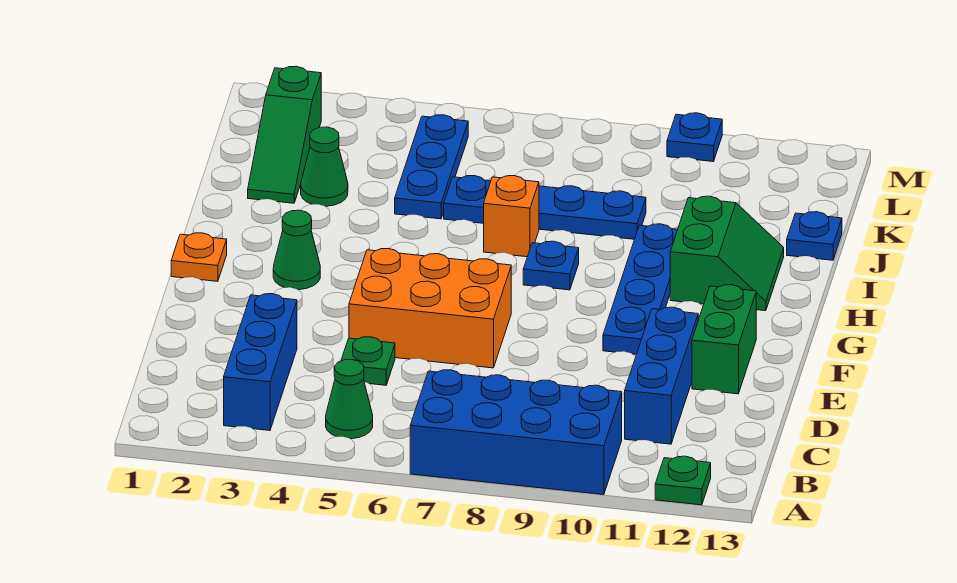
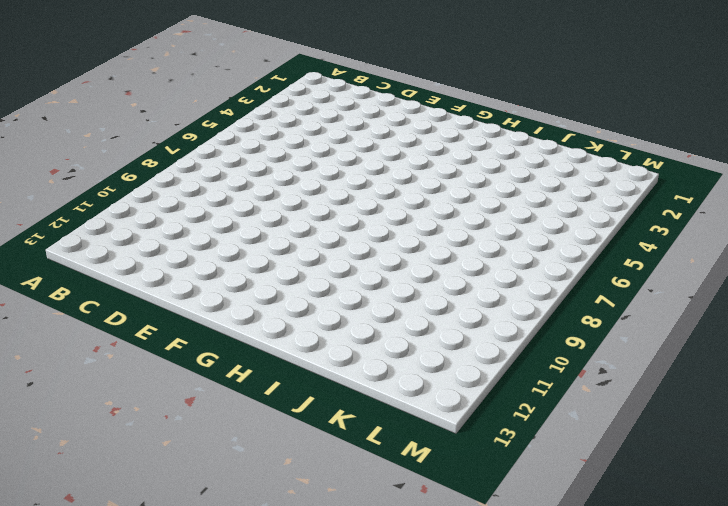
none -> blue brick A7:B10 level 1
none -> green plate A12 level 1
none -> blue brick B3:D3 level 1

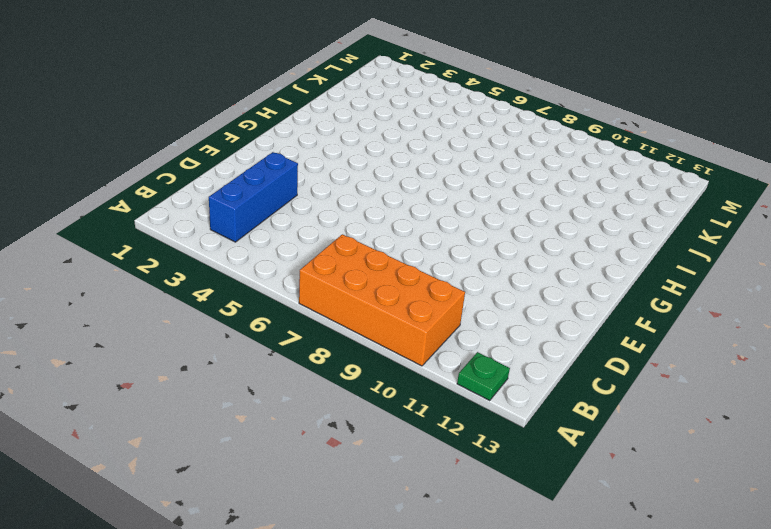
orange brick A7:B10 level 1 -> blue brick A7:B10 level 1
none -> green cone B5 level 1
none -> blue brick C11:E11 level 1
none -> green plate D5 level 1

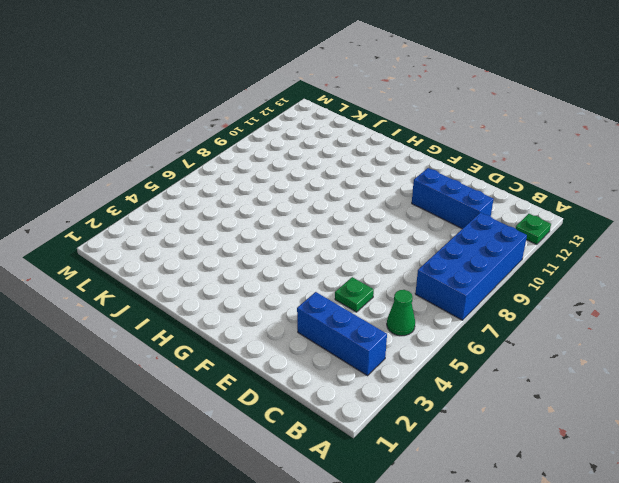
none -> orange brick E5:F7 level 1
none -> green brick E12:F12 level 1
none -> blue plate F10:I10 level 1

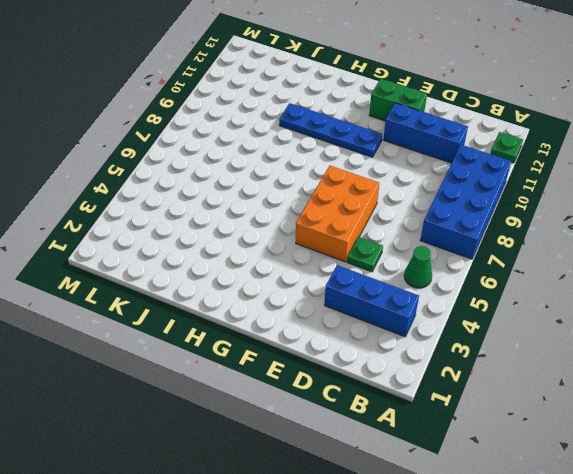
none -> orange plate G1 level 1
none -> green cone G3 level 1
none -> blue plate H8 level 1

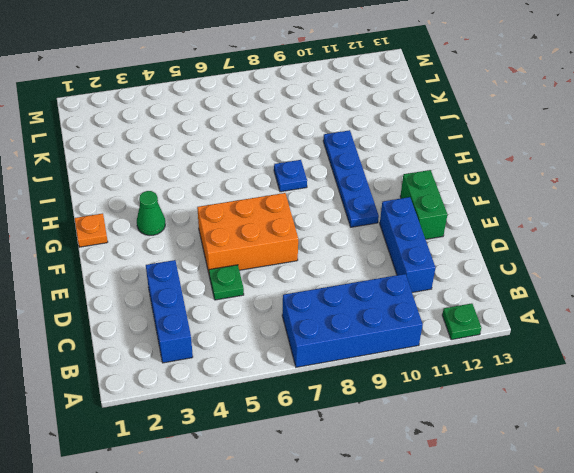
none -> green cone B5 level 1
none -> green slope H11:I12 level 1 top 11
none -> orange brick I7 level 1

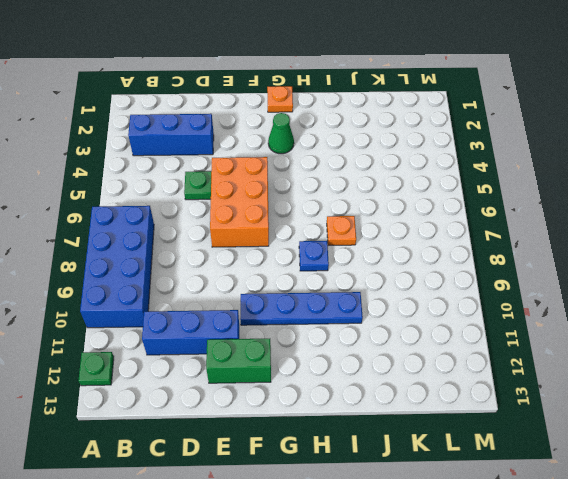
orange plate I7 level 1 -> orange brick I7 level 1
none -> green cone B5 level 1
none -> green slope H11:I12 level 1 top 11
none -> green slope J2:L2 level 1 top L

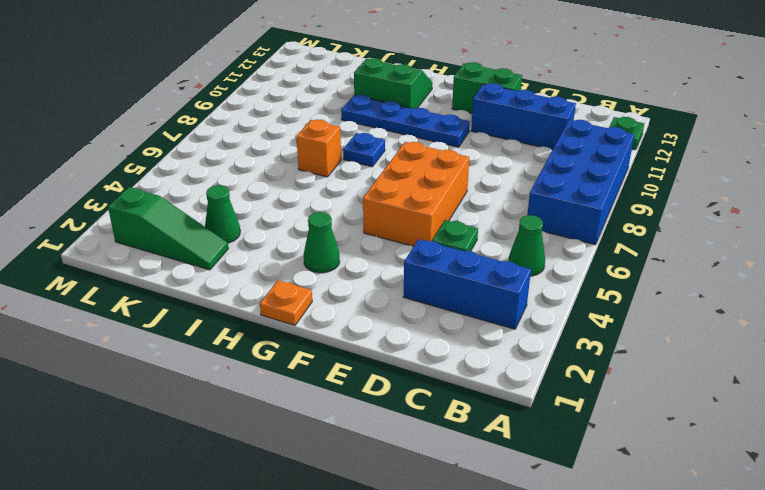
none -> blue plate J5:L5 level 1
none -> blue plate J6:J9 level 1
none -> blue plate J13 level 1

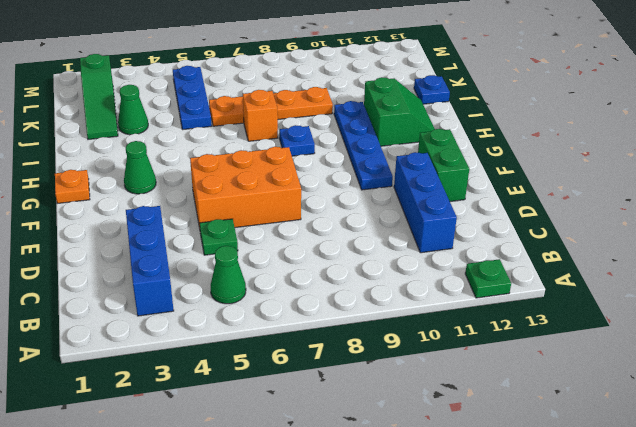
orange plate J6:J9 level 1 -> blue plate J6:J9 level 1
none -> blue brick A7:B10 level 1
none -> blue plate M10 level 1

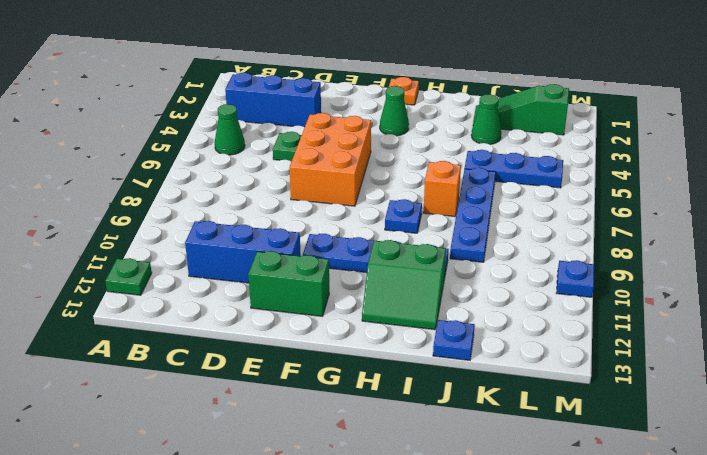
none -> blue brick A7:B10 level 1

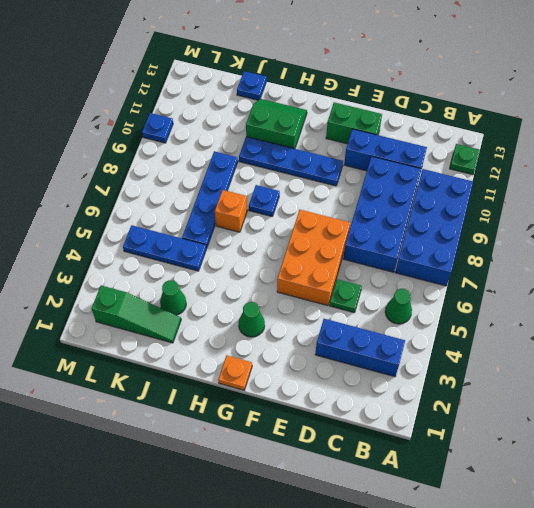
blue brick C7:D10 level 1 -> none

